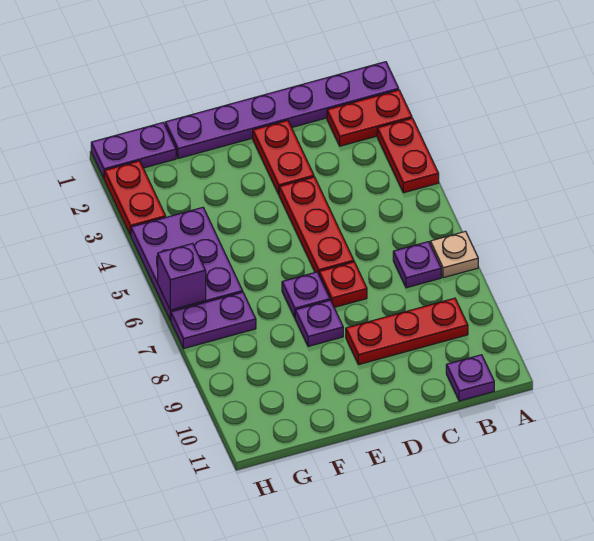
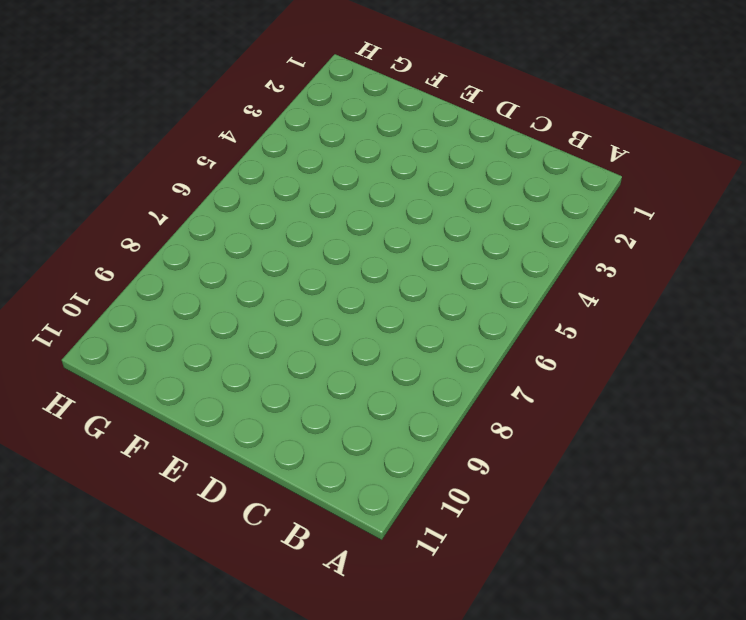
none -> purple plate A1:F1 level 1
none -> red plate A2:B2 level 1
none -> red plate A3:A4 level 1

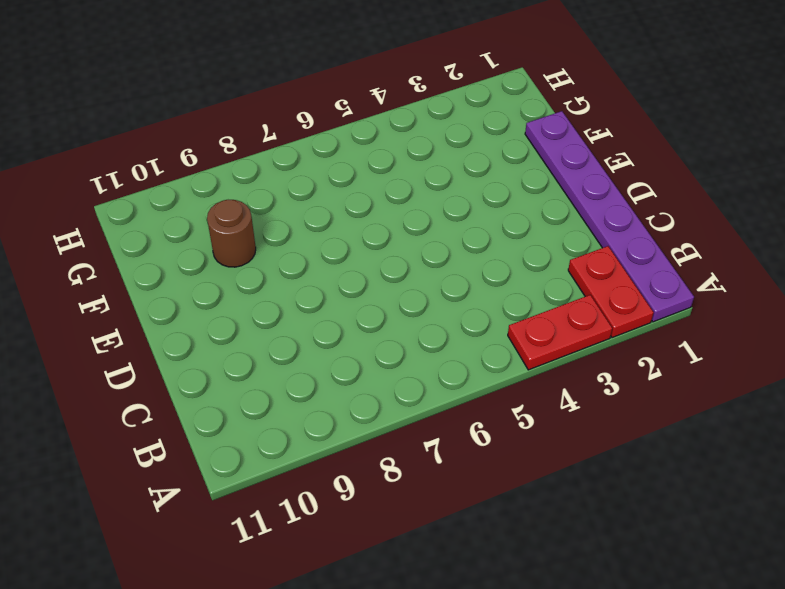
brown round brick F9 level 1 -> none
none -> tan plate A7 level 1
none -> purple plate B7 level 1
none -> red plate B9:D9 level 1

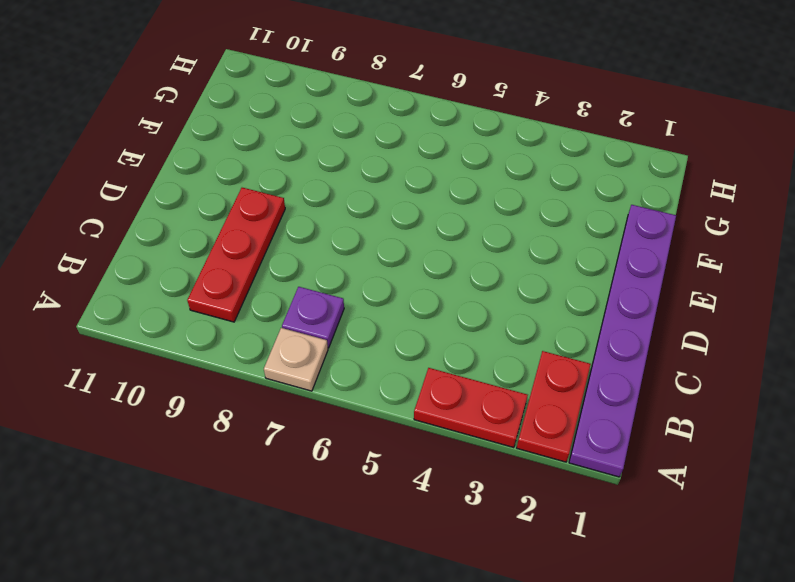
none -> purple plate B11 level 1
none -> red plate D2:D3 level 1
none -> red plate D4:D6 level 1

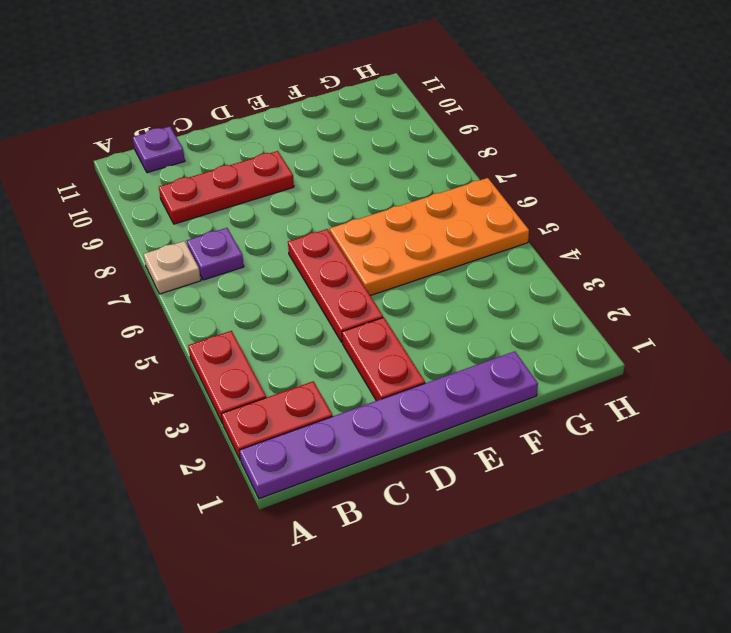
orange plate E5:H6 level 1 -> purple plate G4:H6 level 1
none -> red plate D7 level 1
none -> purple plate E7 level 1
none -> purple plate E8 level 1

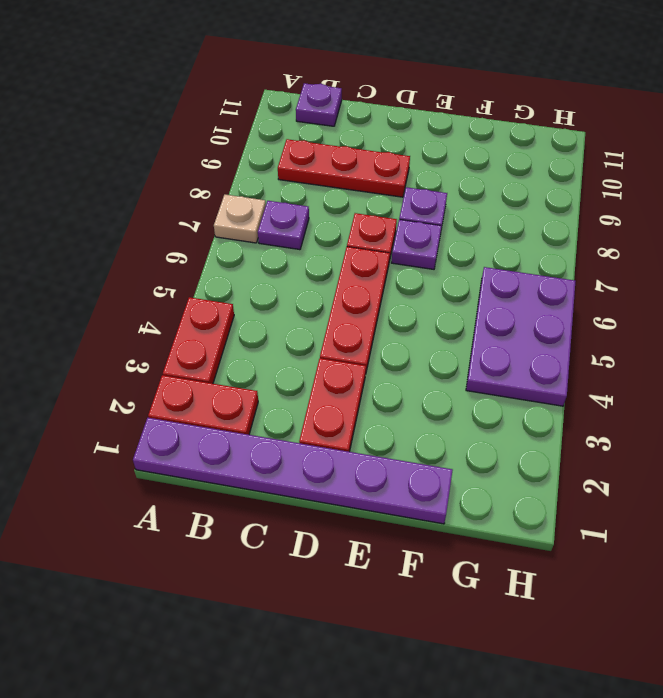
none -> purple plate G1:H1 level 1
none -> purple plate G7:H7 level 1
none -> red plate H2:H3 level 1

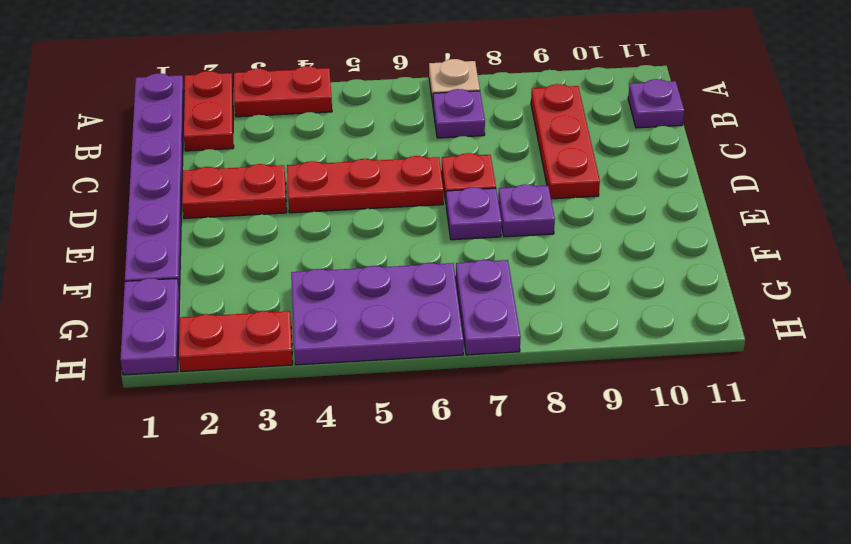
none -> purple brick H6 level 2

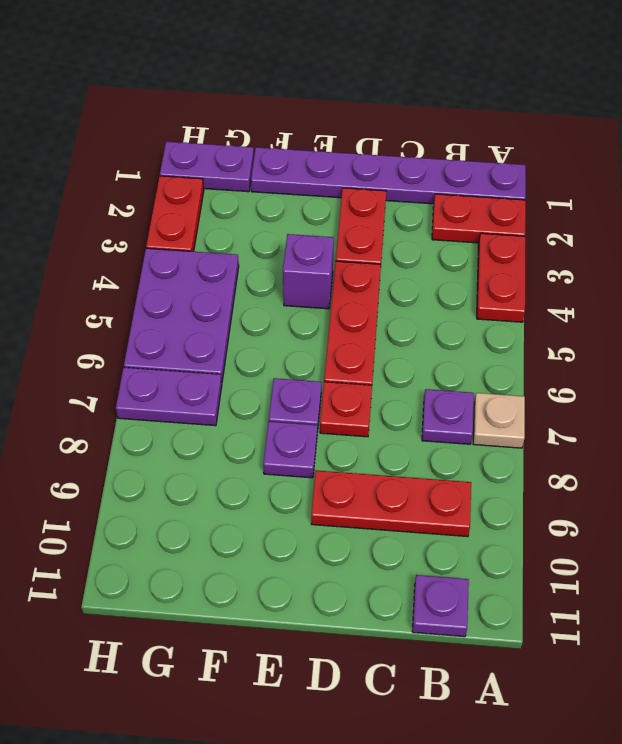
purple brick E4 level 1 -> purple brick H6 level 2

